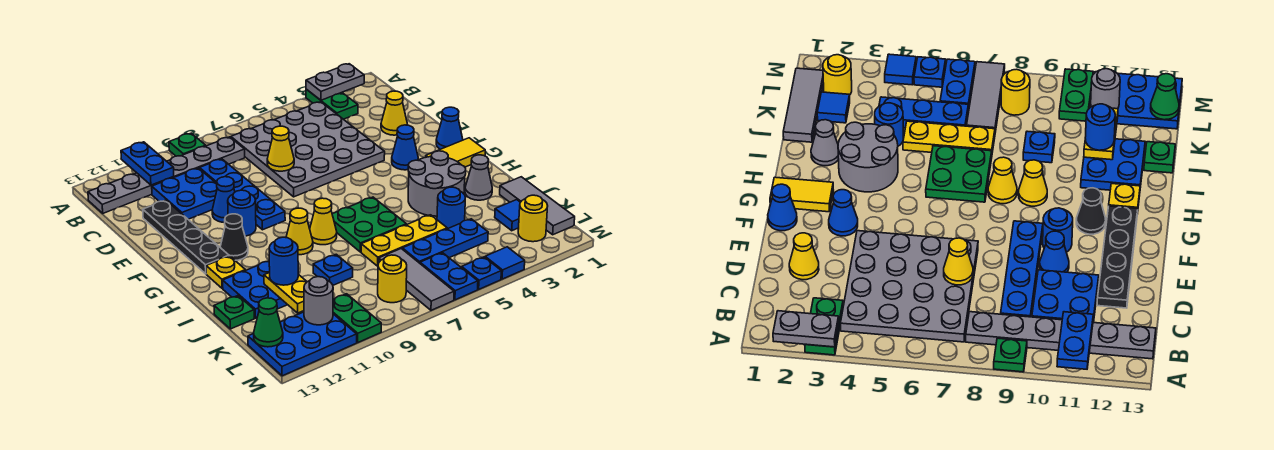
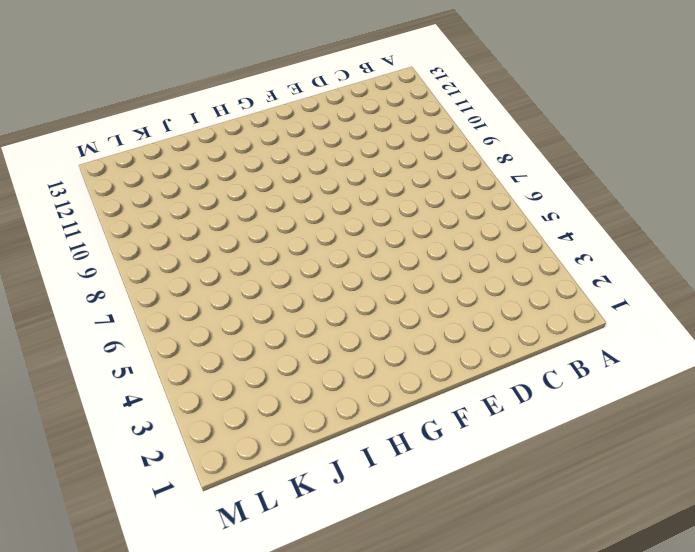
none -> green plate A3:B3 level 1
none -> green plate A9 level 1
none -> grey plate B4:E7 level 1
none -> grey plate B8:B13 level 1

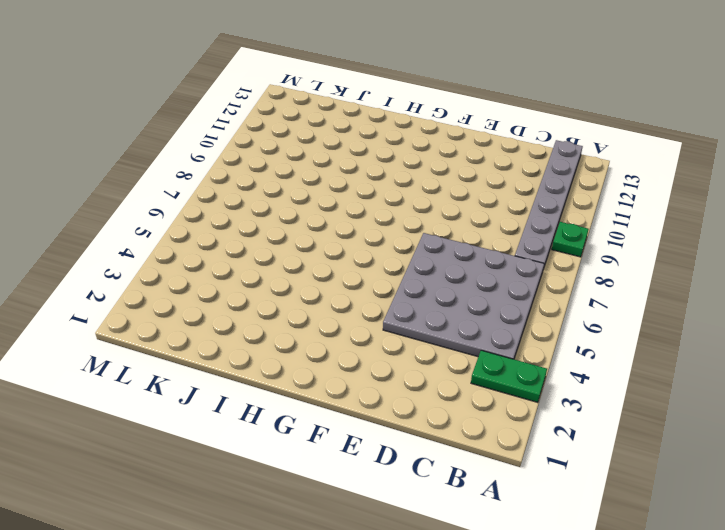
none -> blue plate C9:F9 level 1
none -> blue plate C10:D11 level 1
none -> yellow cone D2 level 1
none -> black plate D12:G12 level 1

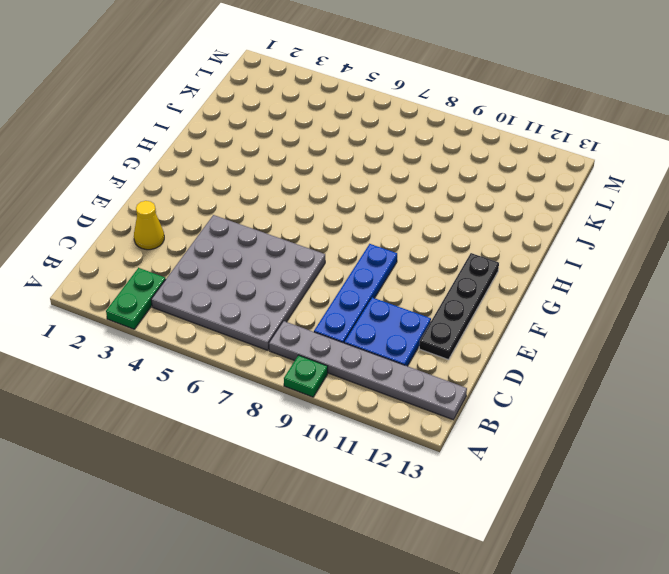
none -> blue cone E10 level 1
none -> blue cone F1 level 1
none -> blue cone F3 level 1
none -> blue round brick F10 level 1

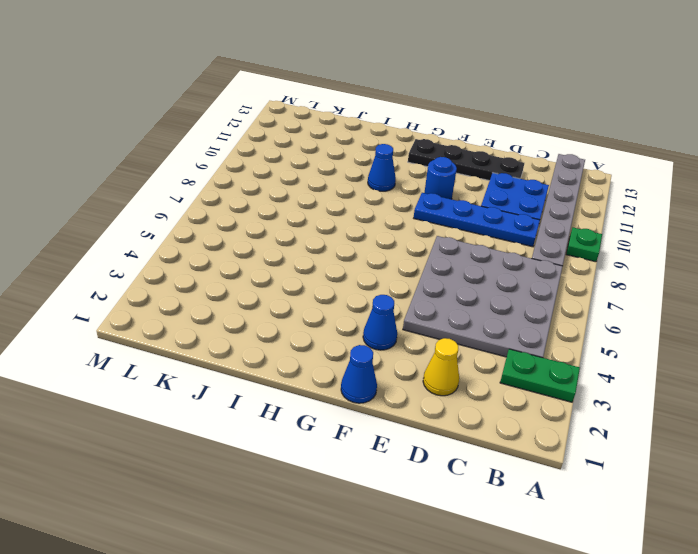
blue cone H10 level 1 -> blue cone E10 level 1
none -> yellow tile G1:G2 level 1
none -> black cone G11 level 1
none -> grey round brick H3:I4 level 1
none -> green plate H6:I7 level 1

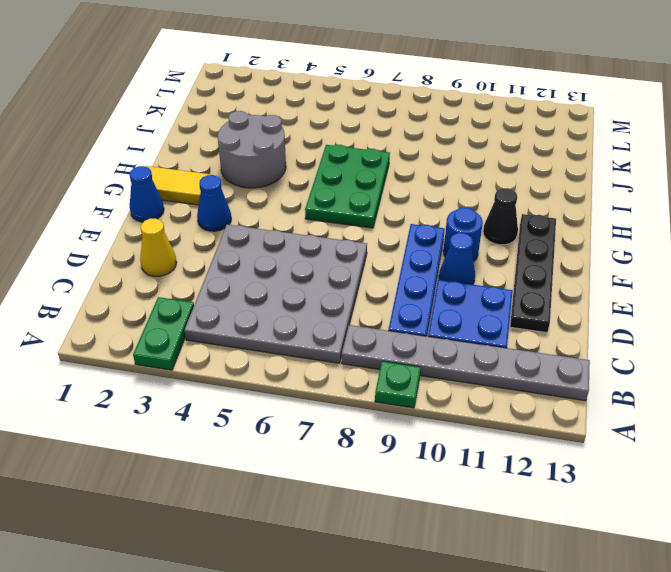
green plate G6:I7 level 1 -> green plate H6:I7 level 1
none -> yellow cone H8 level 1
none -> yellow cone H9 level 1
none -> yellow plate H12 level 1
none -> grey cone I2 level 1

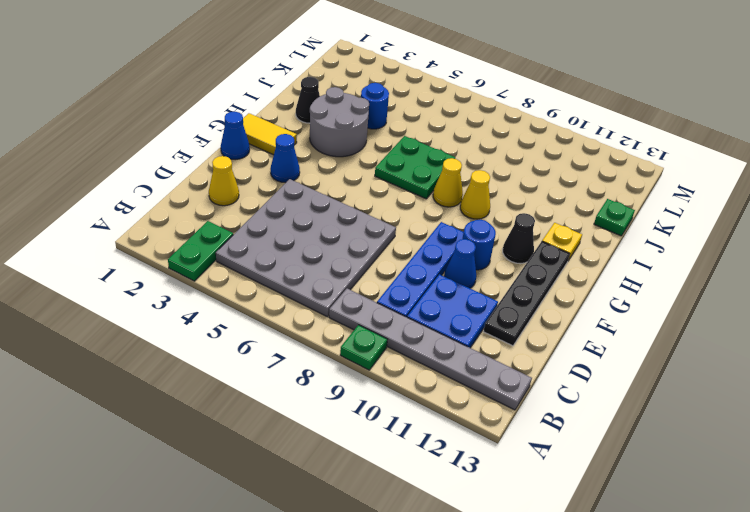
black cone I2 level 1 -> grey cone I2 level 1
none -> blue plate I11:J12 level 1
none -> grey tile J1:L1 level 1
none -> yellow plate J5:J7 level 1
none -> blue plate J9 level 1

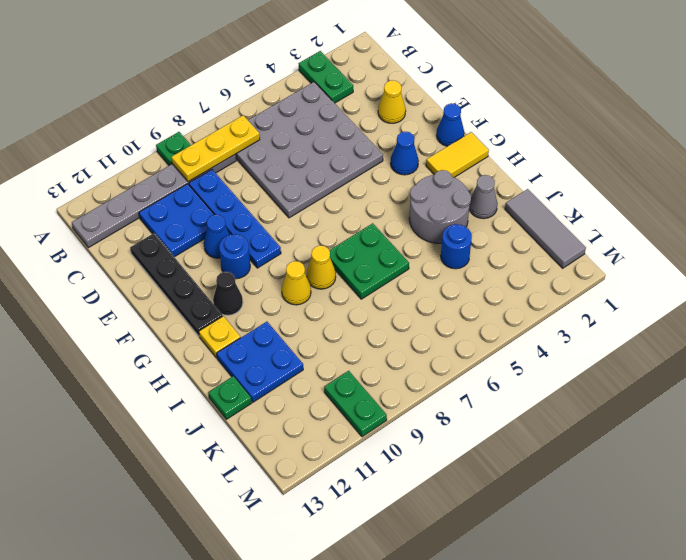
yellow plate B7:B9 level 2 -> yellow plate J5:J7 level 1
none -> blue plate J9 level 1
none -> blue tile K2 level 1
none -> blue plate K4:K6 level 1
none -> grey tile K7:M7 level 1

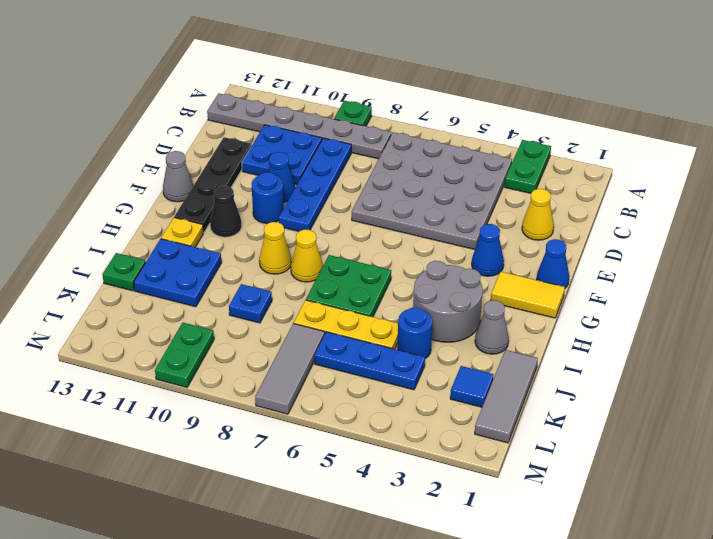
grey cone F13 level 1 -> none
none -> yellow round brick L2 level 1
none -> blue plate L6:M6 level 1
none -> yellow round brick L8 level 1
none -> blue plate L11:M13 level 1

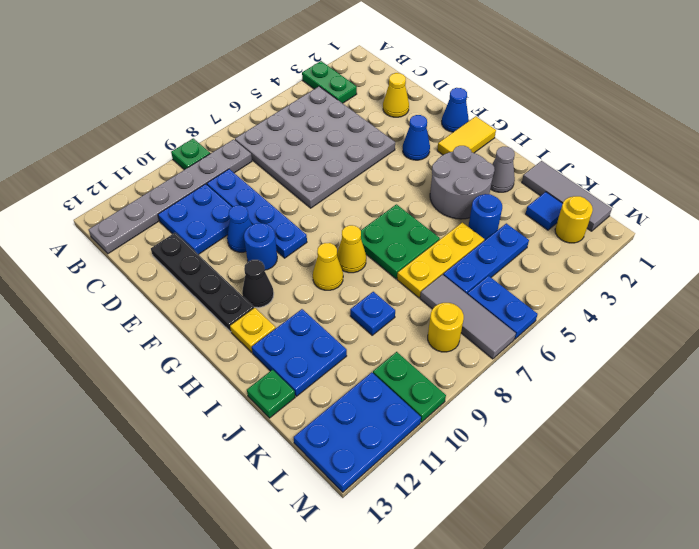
none -> blue tile M4 level 1
none -> blue plate M5 level 1
none -> grey plate A2:A3 level 2
none -> blue plate A11:B11 level 2

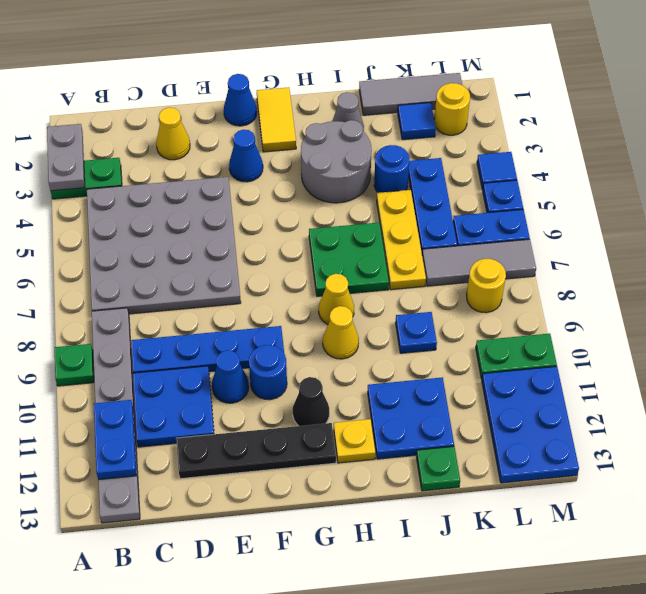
blue plate B11:B12 level 2 -> blue plate A11:B11 level 2
none -> yellow cone D7 level 2
none -> yellow plate J11:K11 level 2
none -> grey round brick L11 level 2
none -> green cone L13 level 2

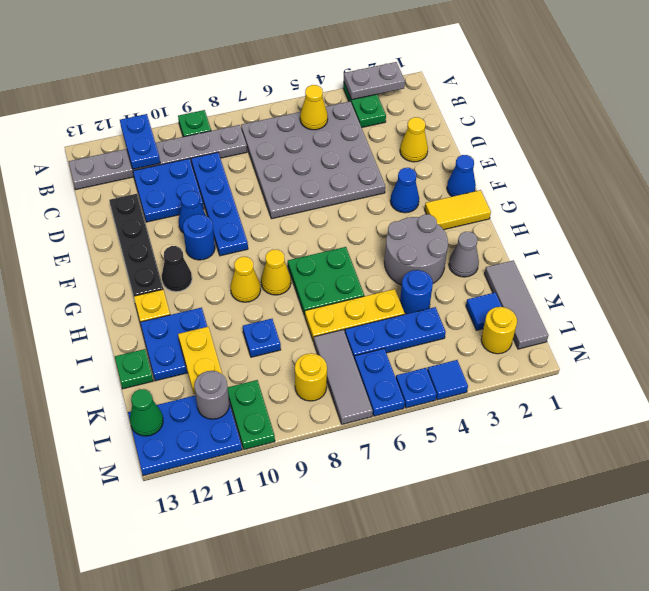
yellow cone B5 level 2 -> yellow cone D7 level 2
none -> blue round brick J11 level 3

